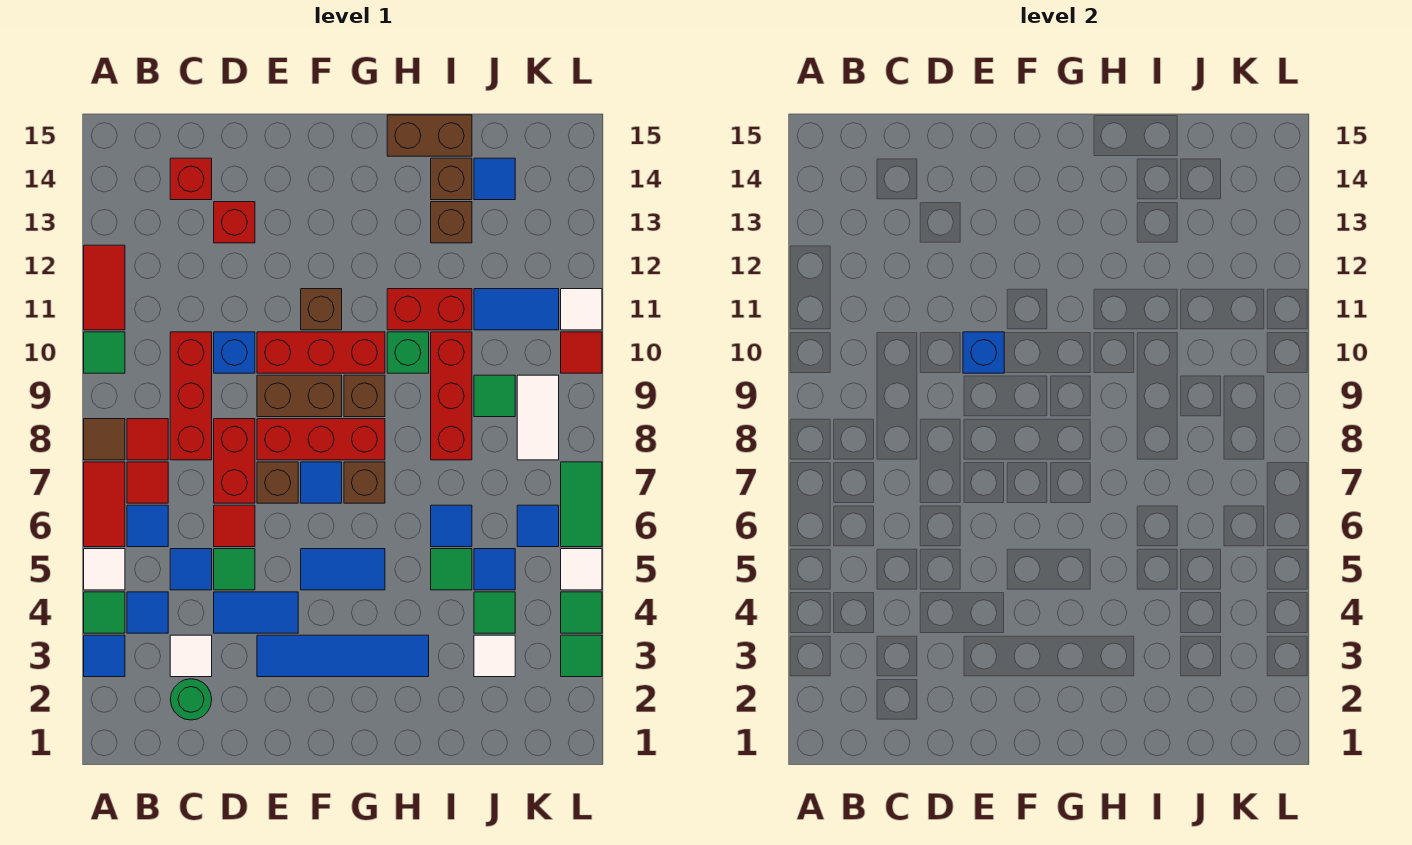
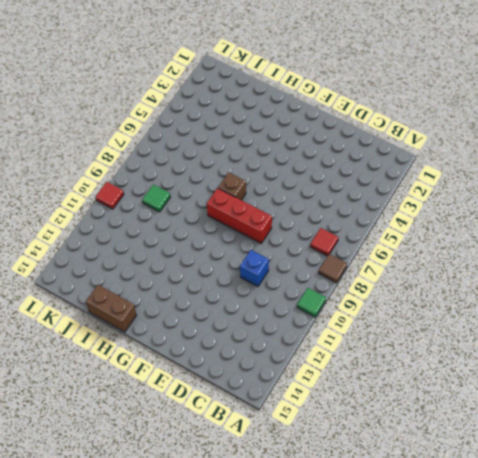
none -> blue tile A3 level 1
none -> green tile A4 level 1
none -> white tile A5 level 1
none -> red tile A6:A7 level 1

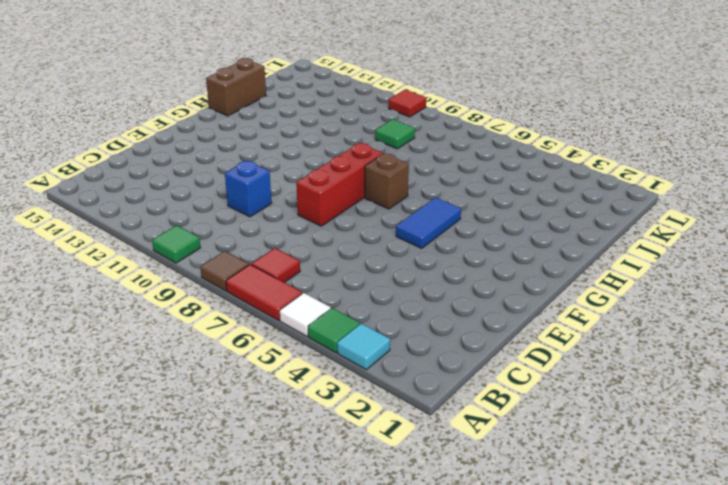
cyan tile A3 level 1 -> blue tile A3 level 1
none -> red tile A11:A12 level 1
none -> blue tile B4 level 1
none -> blue tile B6 level 1
none -> red tile B8 level 1

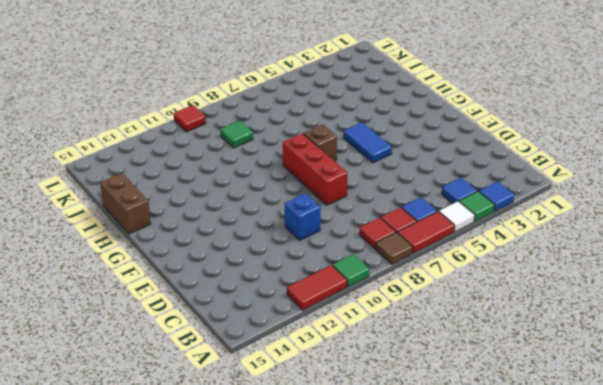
none -> green round brick C2 level 1
none -> white tile C3 level 1
none -> blue tile C5 level 1
none -> red brick C8:C10 level 1

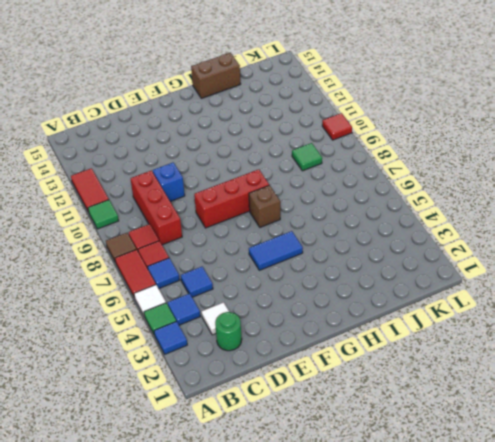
none -> red brick C14 level 1
none -> blue tile D4:E4 level 1
none -> green tile D5 level 1
none -> red tile D6 level 1

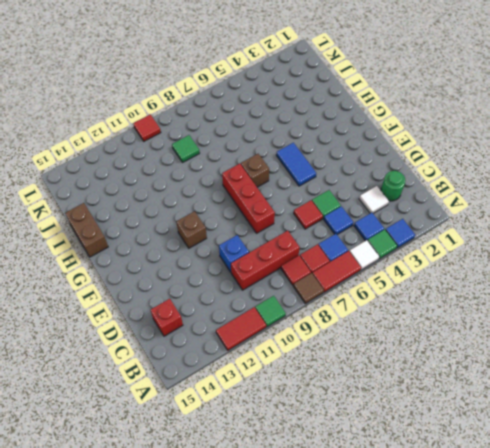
none -> blue tile D4:E4 level 1
none -> red brick D7:D8 level 1
none -> red brick D13 level 1
none -> blue tile E3:H3 level 1

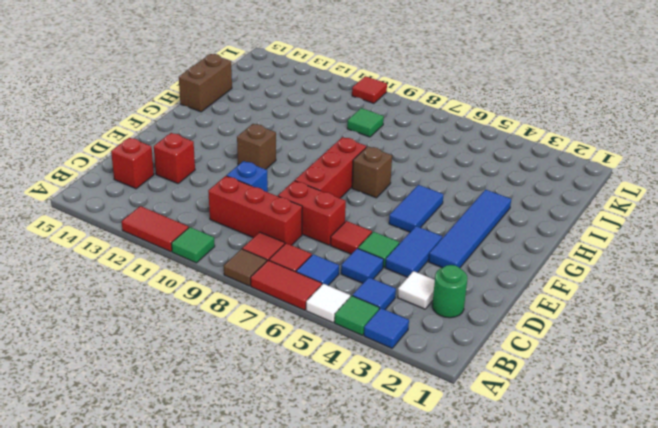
none -> brown brick E7 level 1
none -> brown brick E9:F9 level 1
none -> red brick E10:G10 level 1
none -> blue tile F7 level 1

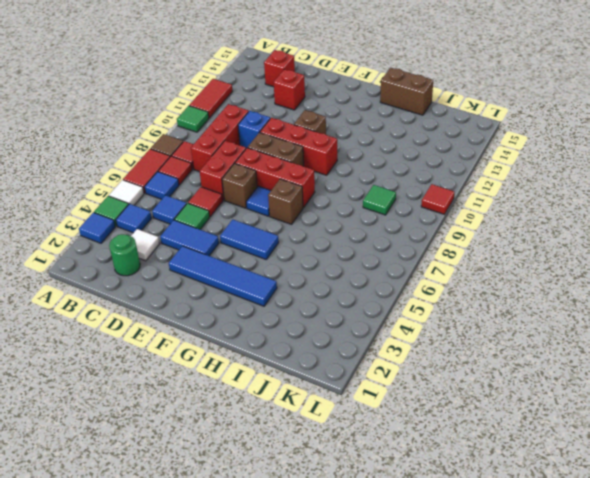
none -> brown brick G9 level 1
none -> green brick H10 level 1
none -> red brick H11:I11 level 1
none -> green tile I5 level 1

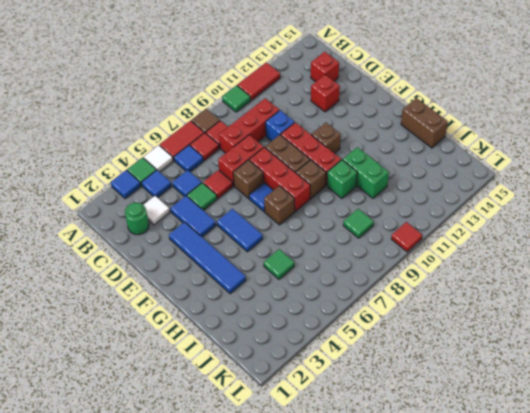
green brick H11:I11 level 1 -> red brick H11:I11 level 1
none -> blue tile I6 level 1
none -> red brick I8:I10 level 1
none -> brown brick I13 level 1
none -> brown brick I14 level 1

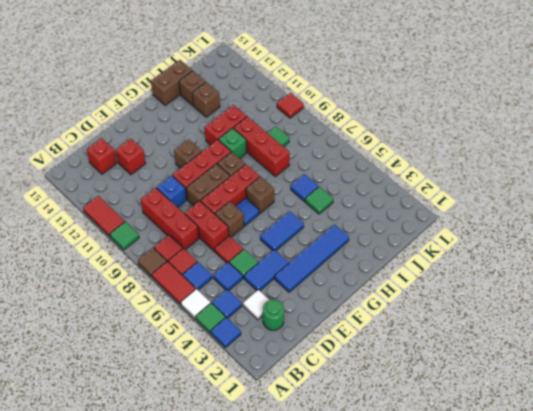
none -> white tile J3 level 1
none -> green tile J4 level 1
none -> blue tile J5 level 1
none -> blue tile J11:K11 level 1

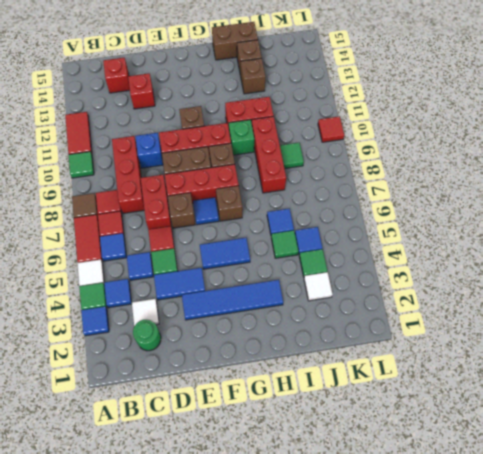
none -> blue tile J11:K11 level 1
none -> blue tile J14 level 1
none -> blue tile K6 level 1
none -> white tile K8:K9 level 1

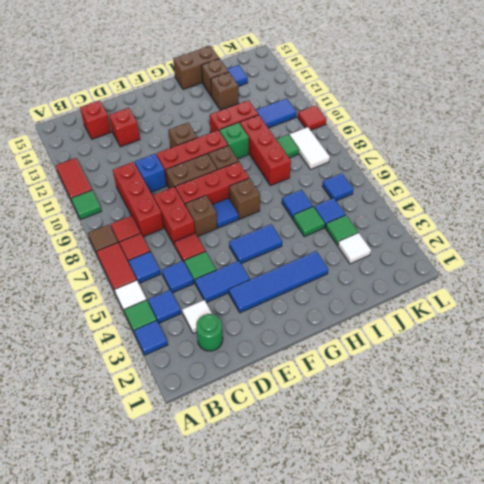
none -> green tile L3 level 1
none -> green tile L4 level 1
none -> white tile L5 level 1
none -> green tile L6:L7 level 1

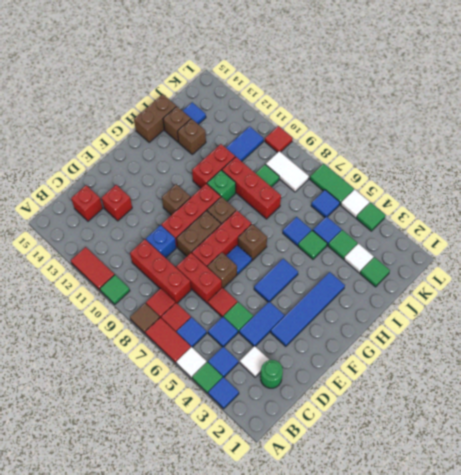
green tile J2 level 1 -> green tile L3 level 1
none -> white tile L11 level 1
none -> blue brick E10 level 2

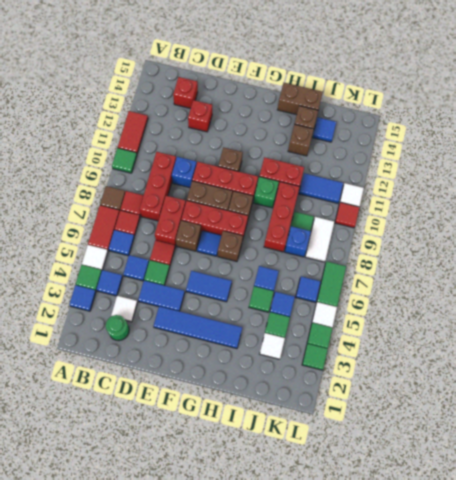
blue brick J8 level 1 -> blue brick E10 level 2

